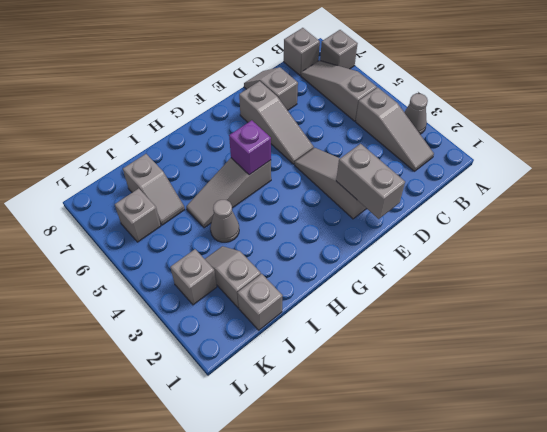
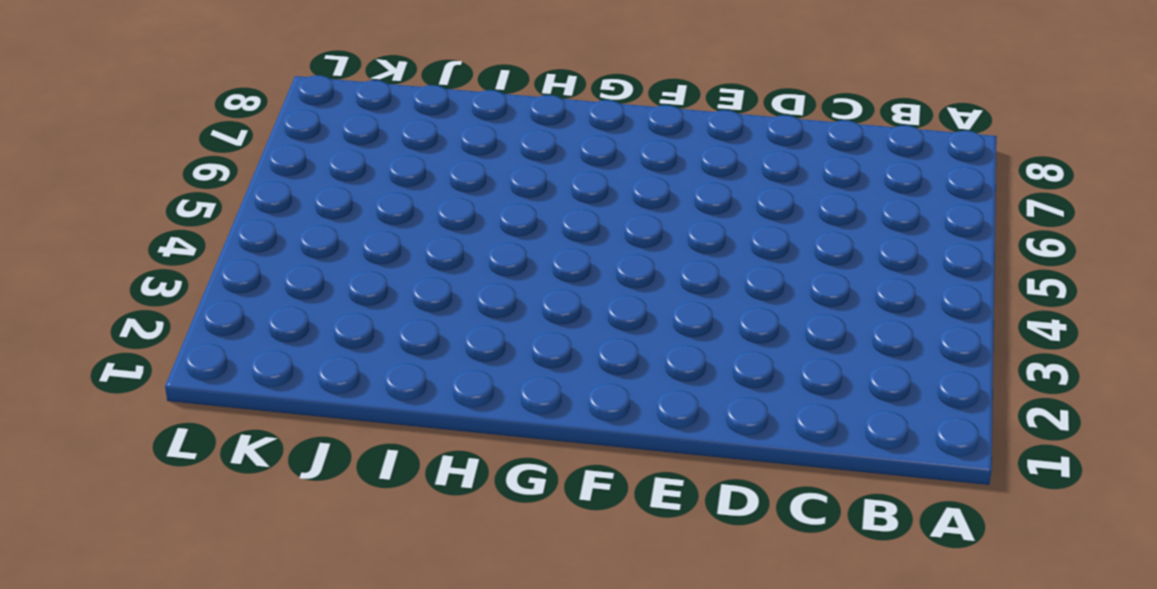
none -> grey cone A3 level 1
none -> grey brick A7 level 1
none -> grey slope B2:B4 level 1 top 4

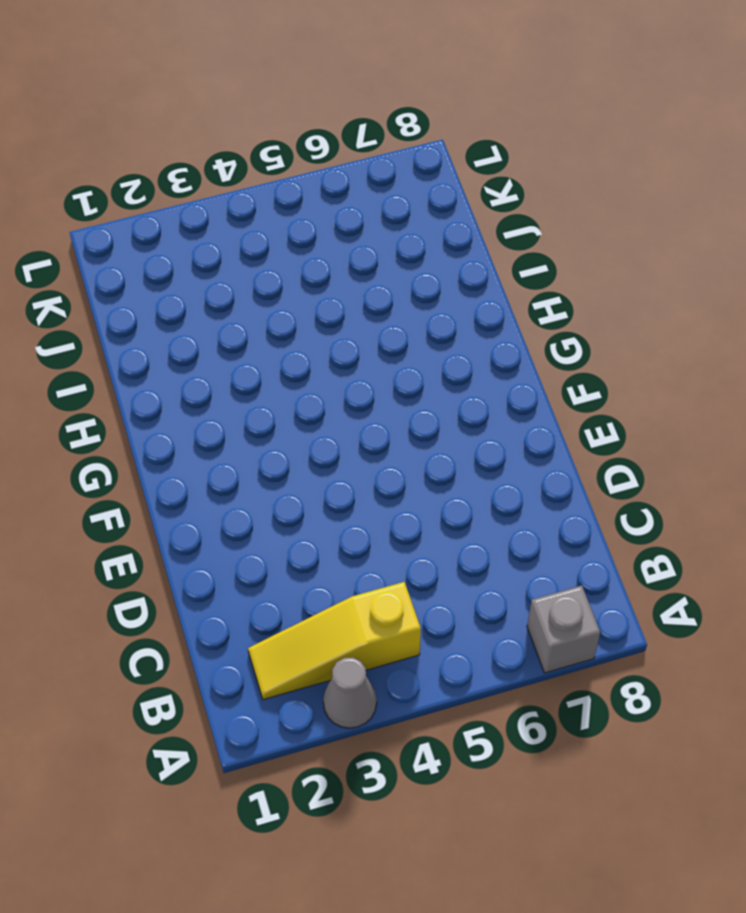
yellow slope B2:B4 level 1 top 4 -> grey slope B2:B4 level 1 top 4
none -> grey slope B5:B7 level 1 top 5
none -> grey brick B8 level 1
none -> grey slope D7:D8 level 1 top 7

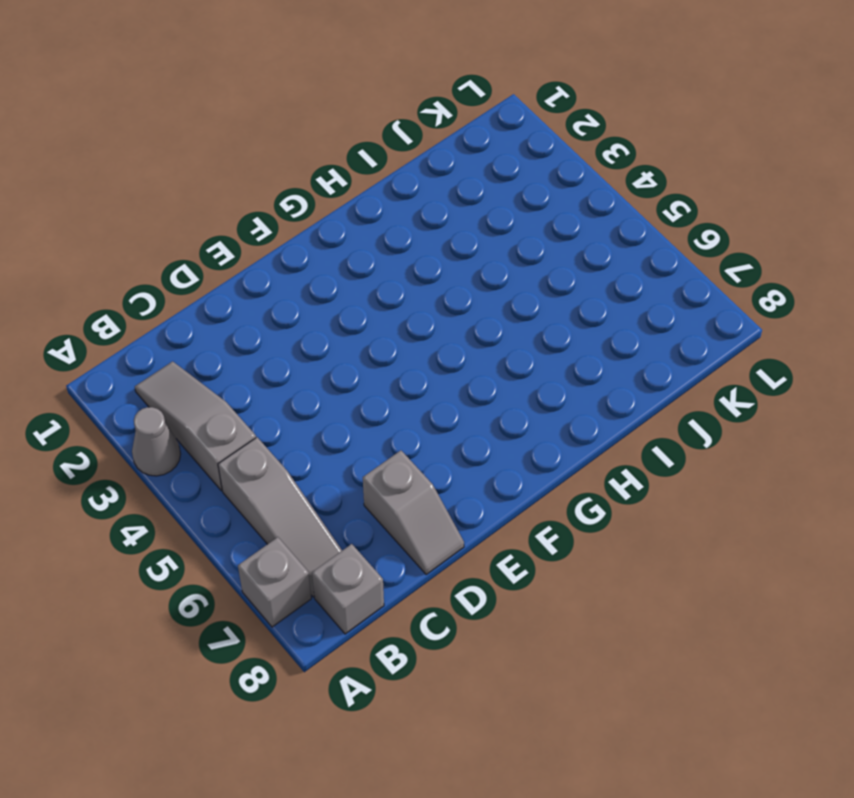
none -> grey slope E2:E4 level 1 top 2
none -> grey slope E5:E7 level 1 top 7
none -> grey slope G5:I5 level 1 top G

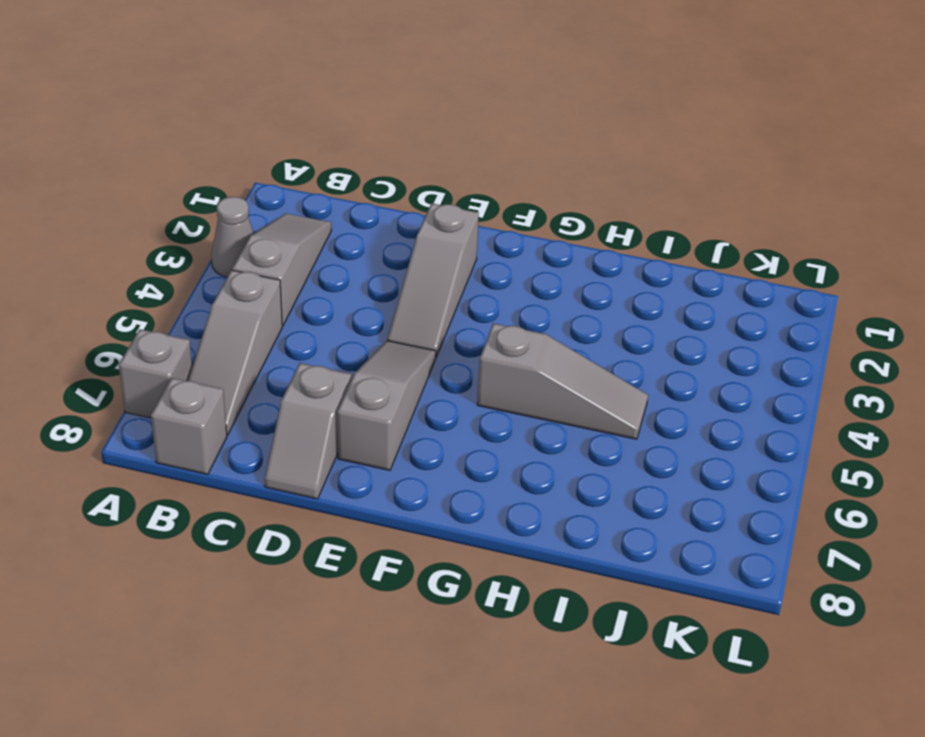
none -> grey cone I4 level 1
none -> grey brick J1 level 1
none -> grey slope J2:J3 level 1 top 2

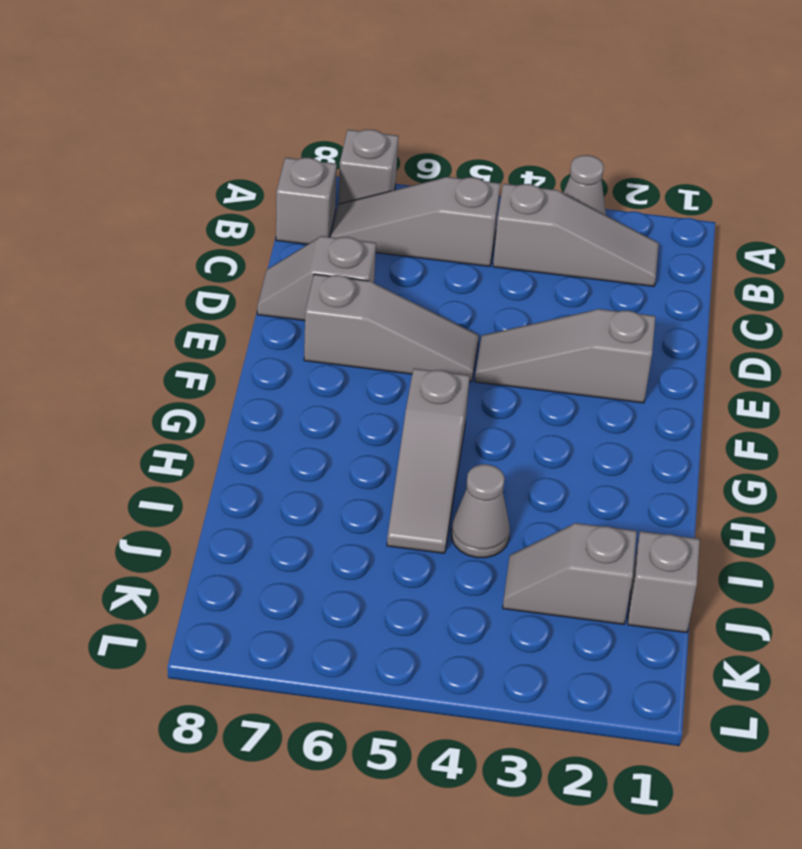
none -> grey slope J6:J7 level 1 top 7
none -> grey brick K3 level 1
none -> grey brick K6 level 1

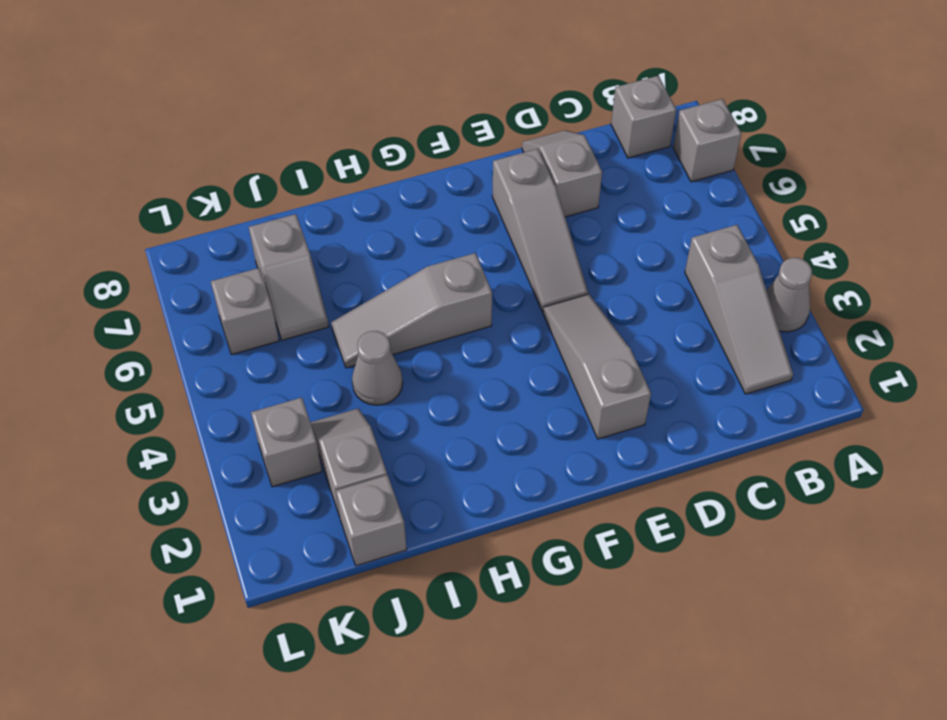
none -> grey slope B5:B7 level 1 top 5
none -> grey brick E1:E2 level 2
none -> purple brick G5 level 2

